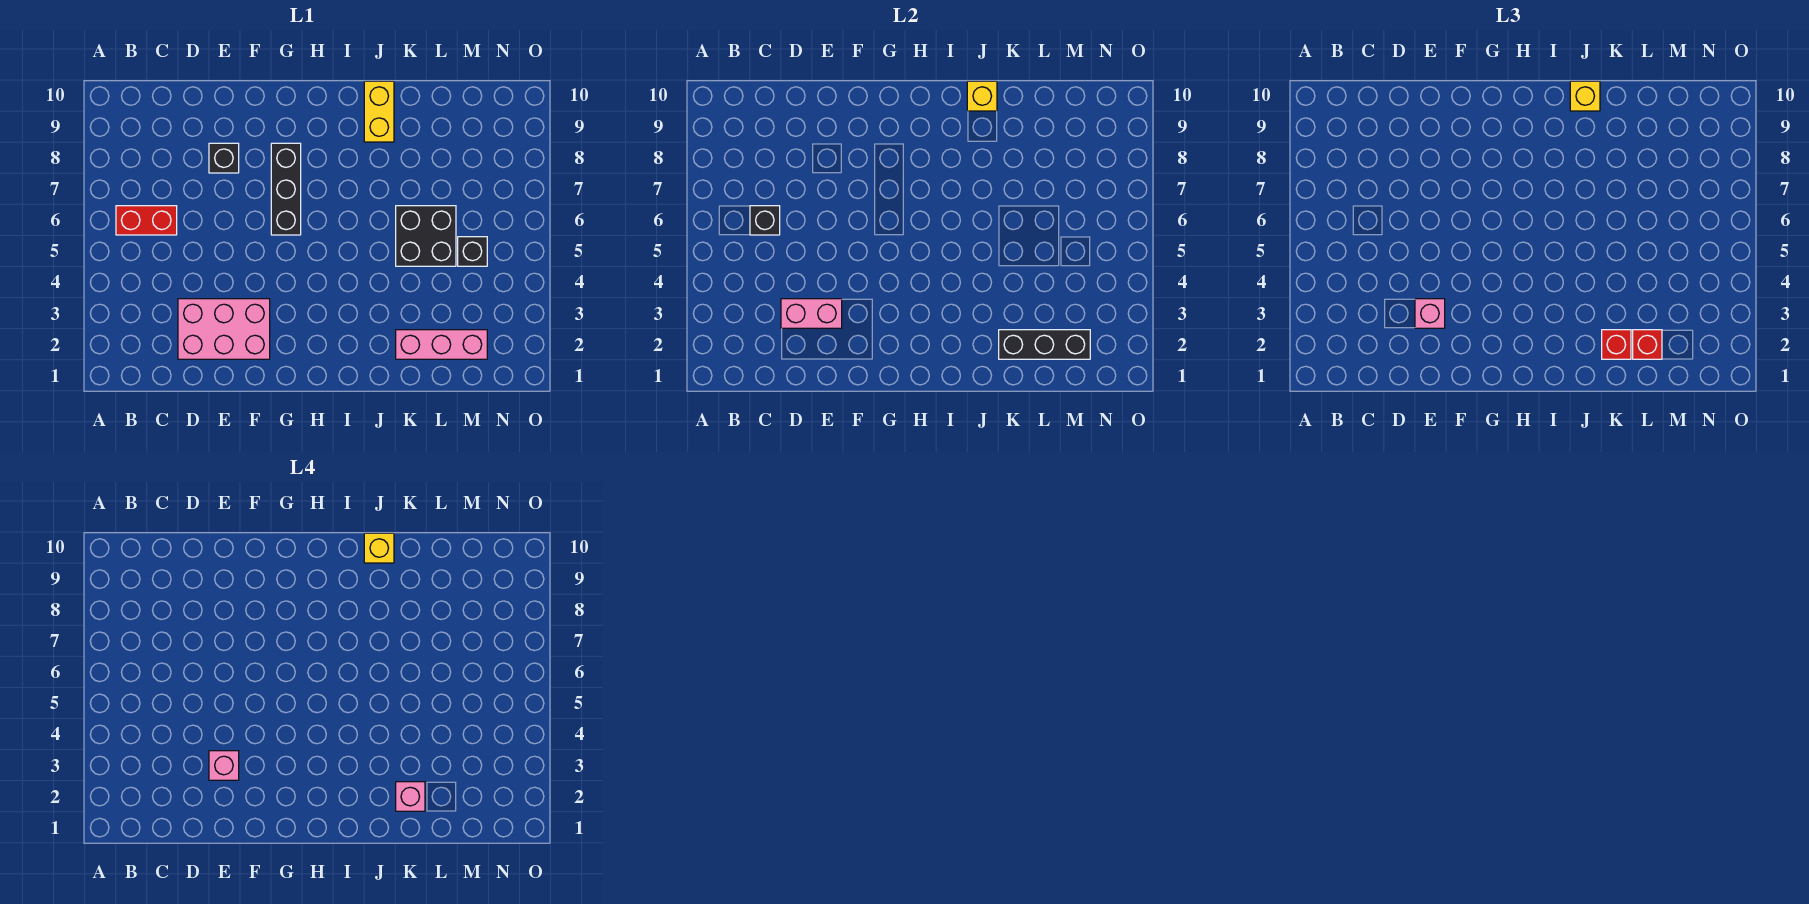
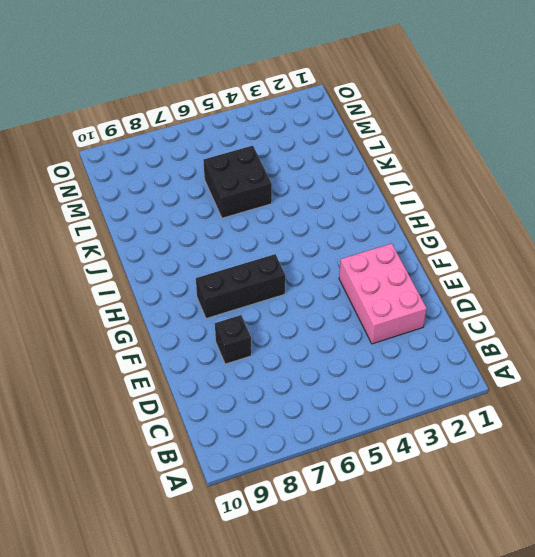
none -> red brick B6:C6 level 1
none -> yellow brick J9:J10 level 1
none -> pink brick K2:M2 level 1

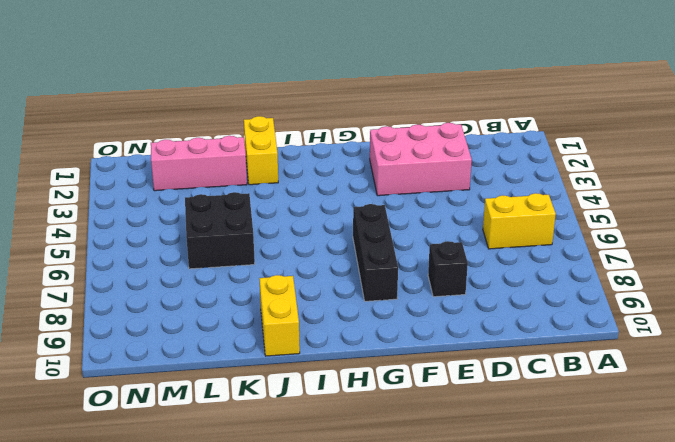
yellow brick B6:C6 level 1 -> red brick B6:C6 level 1
yellow brick J1:J2 level 1 -> none
none -> black brick M5 level 1
none -> black brick C6 level 2
none -> pink brick D3:E3 level 2

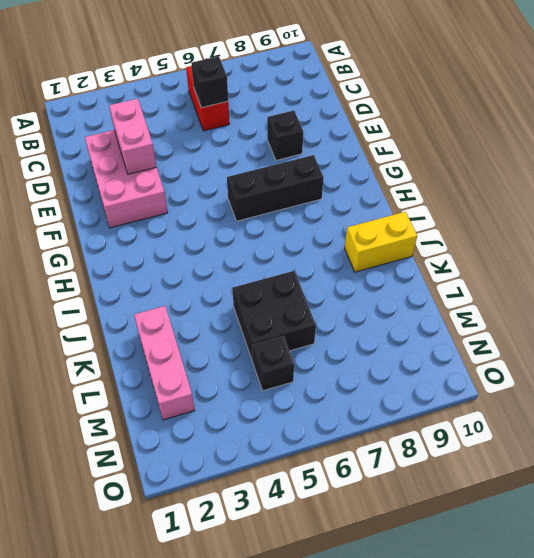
none -> yellow brick J10 level 2
none -> black brick K2:M2 level 2
none -> pink brick E3 level 3

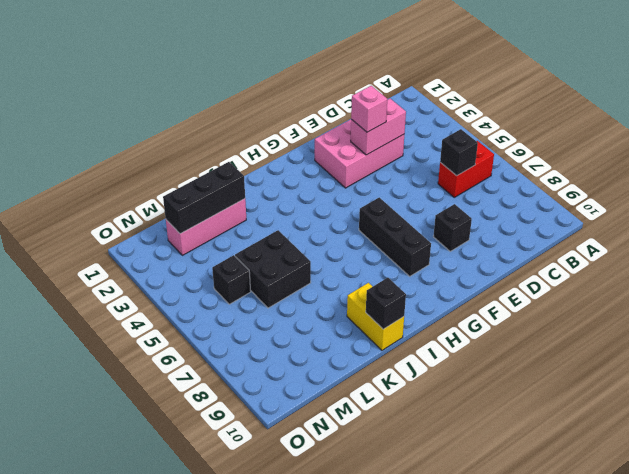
black brick J10 level 2 -> yellow brick J10 level 2
none -> yellow brick J10 level 3
none -> red brick K2 level 3
none -> red brick L2 level 3

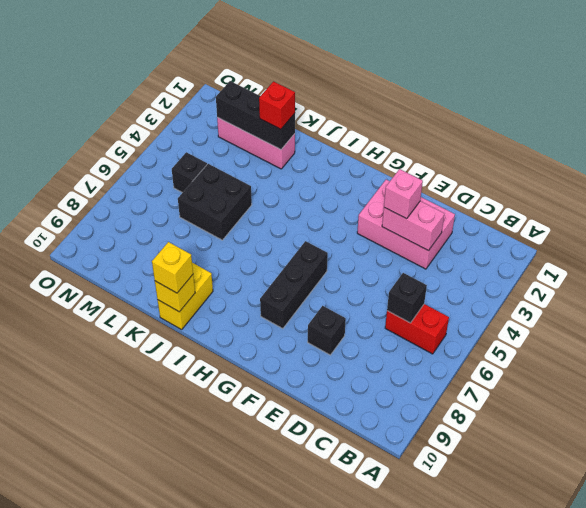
none -> red brick L2 level 3
none -> pink brick E3 level 4
none -> yellow brick J10 level 4

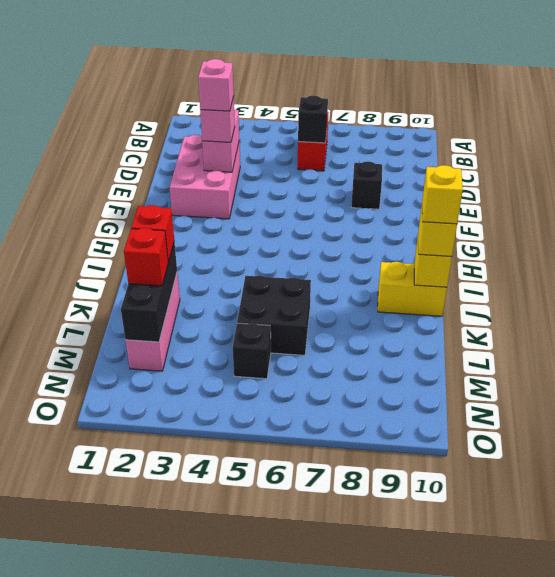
none -> black brick G6:G8 level 1
none -> pink brick K2 level 4

